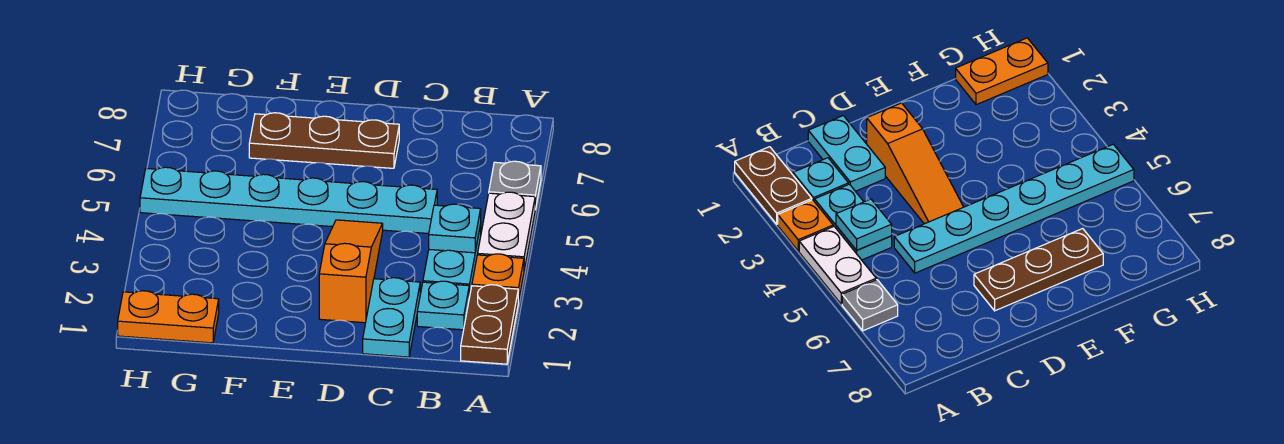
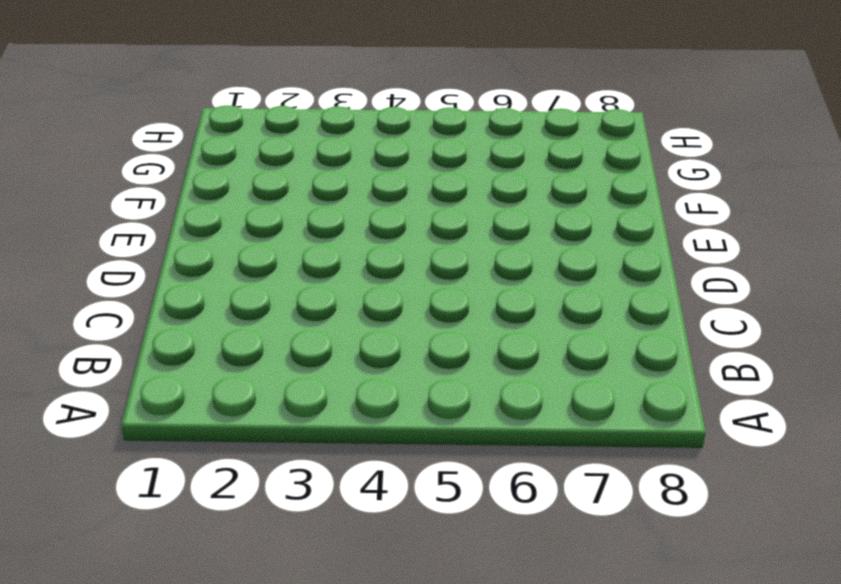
none -> brown plate A1:A2 level 1
none -> orange plate A3 level 1
none -> white plate A4:A5 level 1

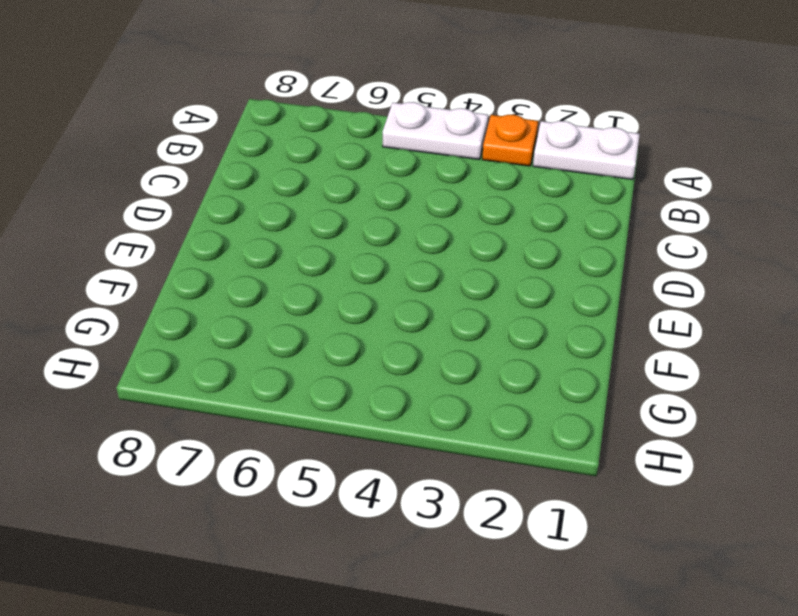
white plate A1:A2 level 1 -> brown plate A1:A2 level 1
none -> grey plate A6 level 1
none -> cyan plate B2 level 1
none -> cyan plate B3:B4 level 1

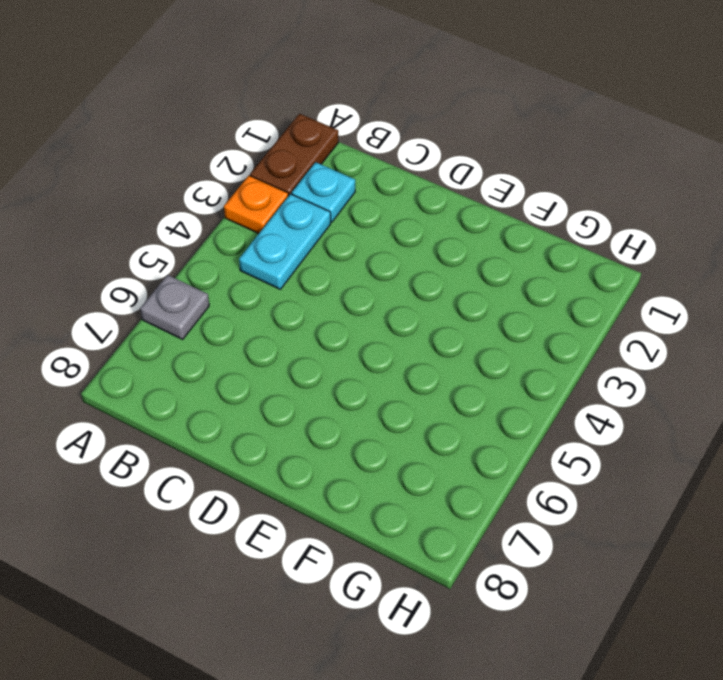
none -> white plate A4:A5 level 1
none -> cyan plate C1:C2 level 1
none -> cyan plate C5:H5 level 1

